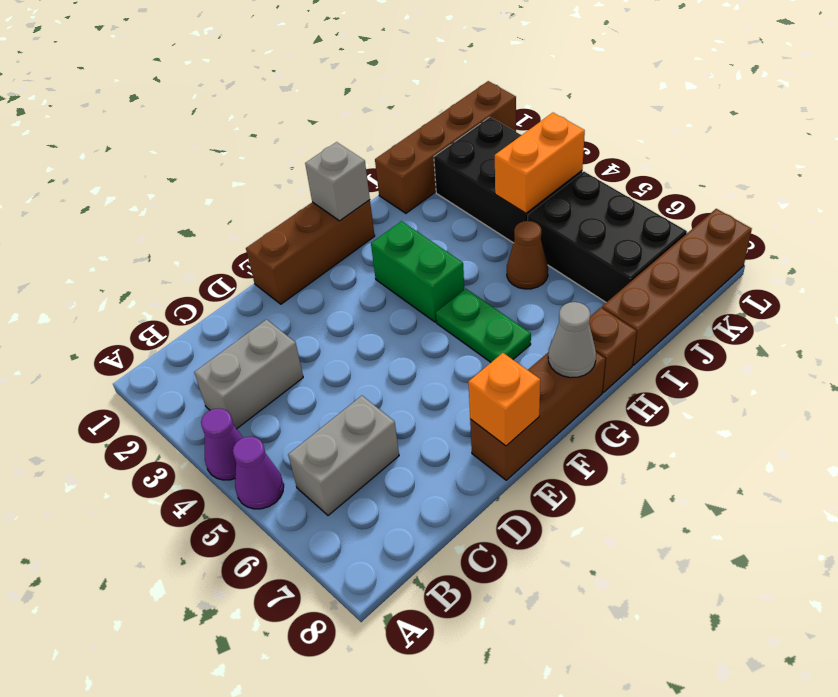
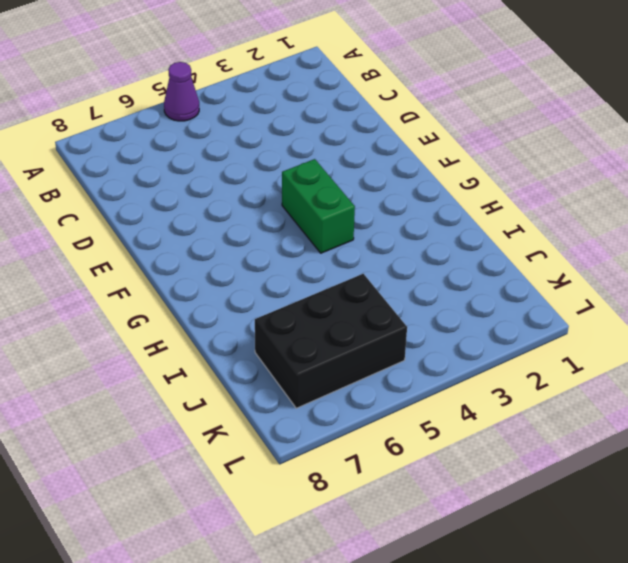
green brick F4:G4 level 1 -> green brick G3:G4 level 1
none -> purple cone A4 level 1
none -> grey brick B3:C3 level 1
none -> grey brick B6:C6 level 1

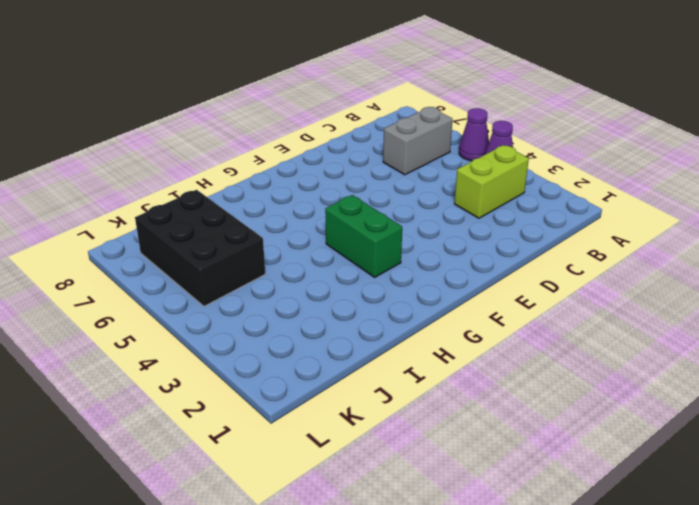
lime brick B3:C3 level 1 -> grey brick B3:C3 level 1
none -> brown brick E1:G1 level 1
none -> brown brick E8:G8 level 1
none -> green plate G5:G6 level 1

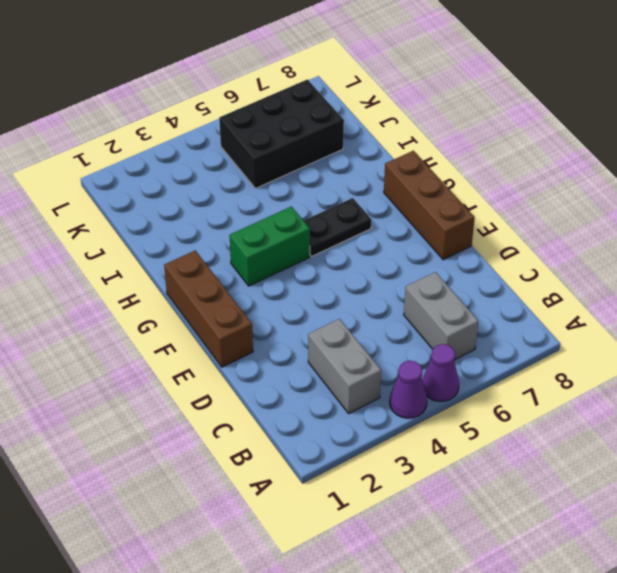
black plate G5:G6 level 1 -> green plate G5:G6 level 1
none -> brown brick H8 level 1
none -> brown brick I1:L1 level 1
none -> brown cone I5 level 1

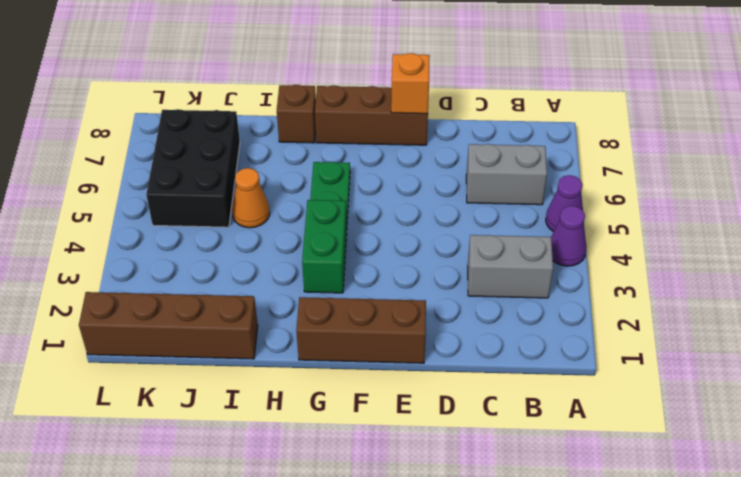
orange cone I5 level 1 -> brown cone I5 level 1
none -> brown brick I8:L8 level 1
none -> black brick J2:K4 level 1
none -> grey brick G1 level 2

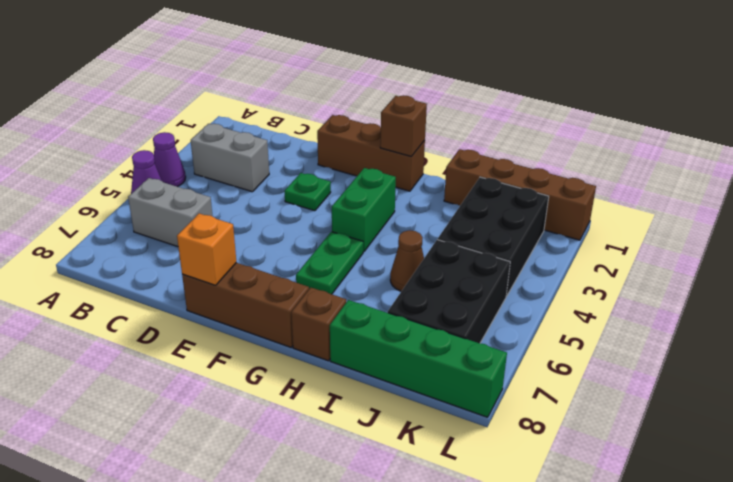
green plate E3 level 1 -> none
brown brick G1 level 2 -> grey brick G1 level 2
green brick I8:L8 level 1 -> brown brick I8:L8 level 1
none -> grey cone G8 level 2
none -> orange brick J4:K4 level 2

